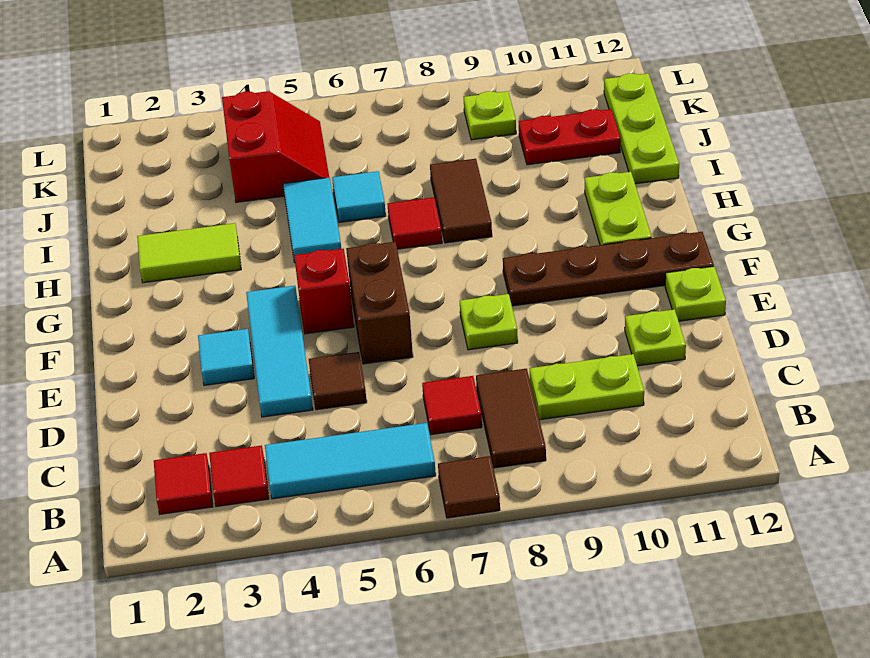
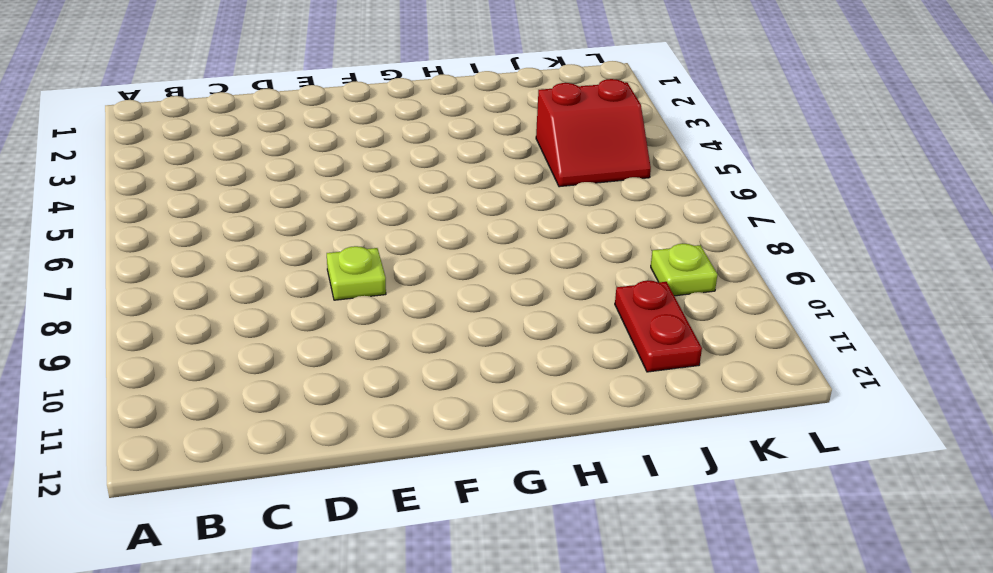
none -> brown tile A7 level 1
none -> red tile B2 level 1
none -> red tile B3 level 1

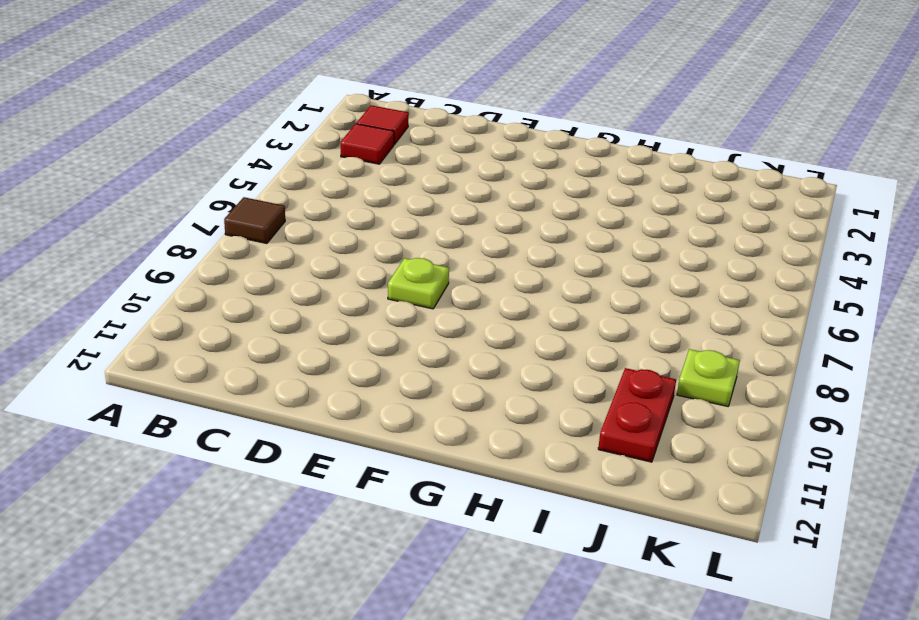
none -> cyan tile B4:B6 level 1
none -> brown tile B8:C8 level 1
none -> red tile C7 level 1

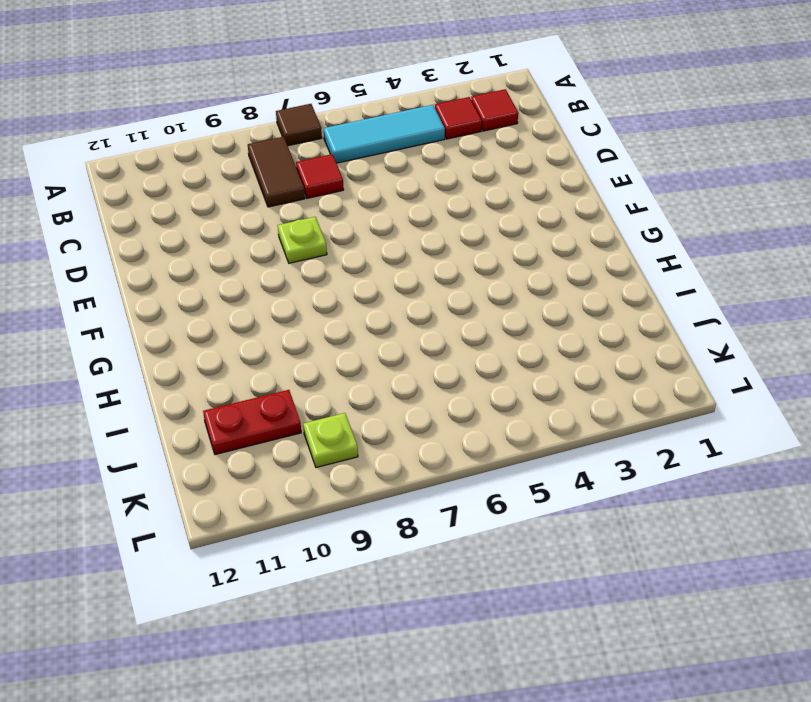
none -> lime plate C9:C10 level 1
none -> cyan tile D4:F4 level 1
none -> brown tile D5 level 1

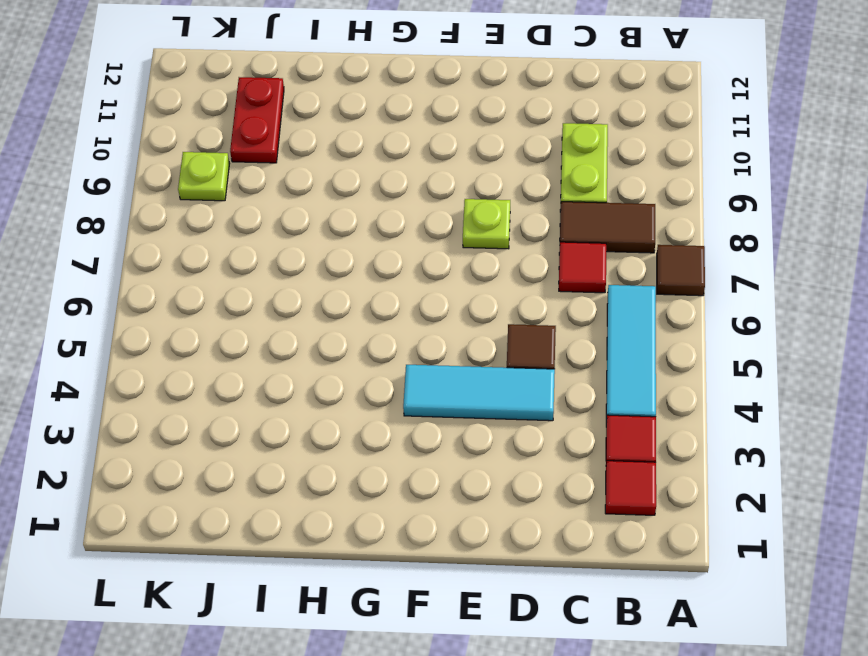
none -> lime plate D11 level 1
none -> cyan tile E3 level 1
none -> brown brick E6:F6 level 1

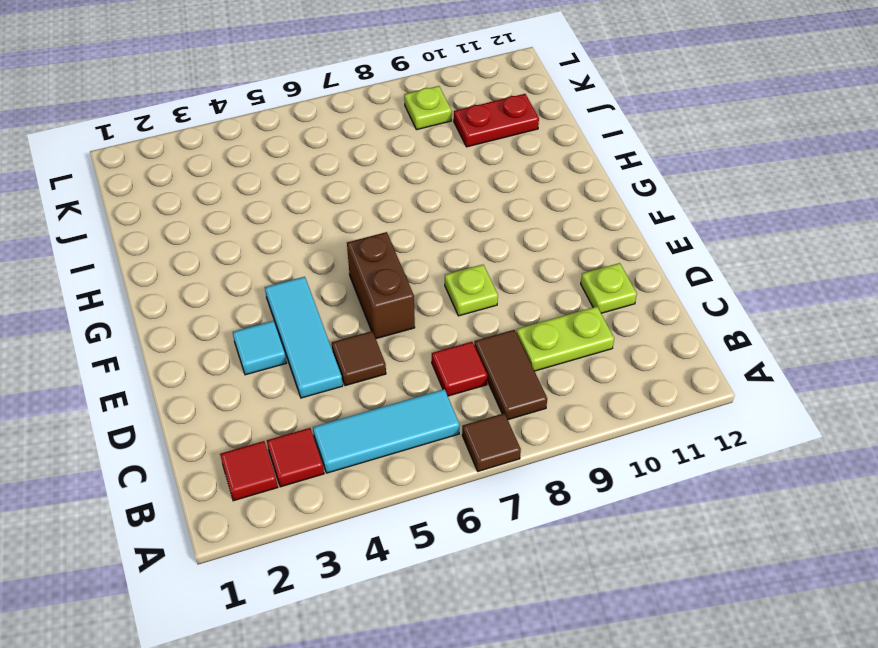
none -> lime plate E12 level 1
none -> red brick F5 level 1
none -> brown plate F9:F12 level 1

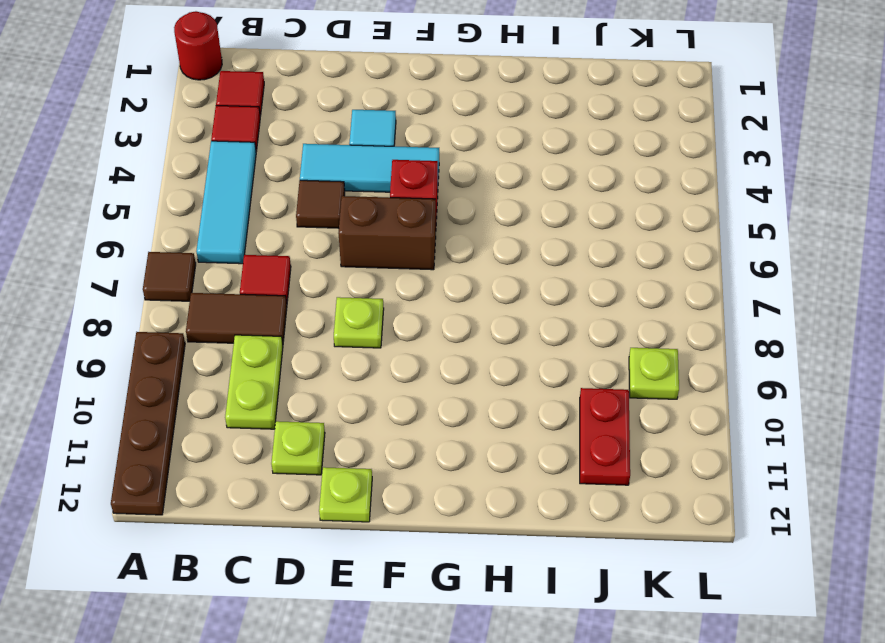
red round brick A1 level 1 -> none
brown plate A9:A12 level 1 -> brown plate F9:F12 level 1
none -> lime plate G11:H11 level 1
none -> lime tile H2:H3 level 1
none -> cyan tile H5:I5 level 1

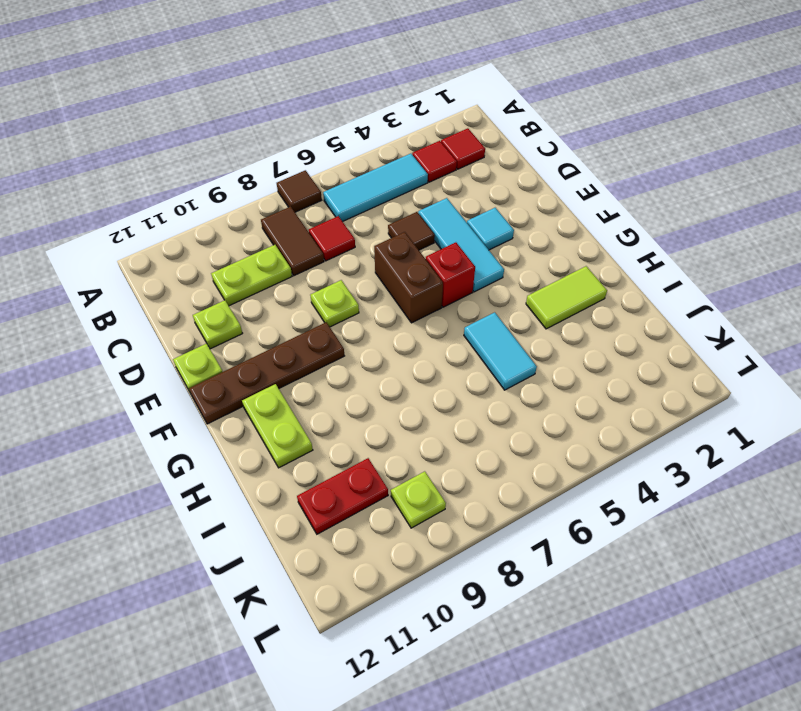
none -> red tile H7 level 1
none -> brown tile H8:I8 level 1
none -> cyan tile I6 level 1

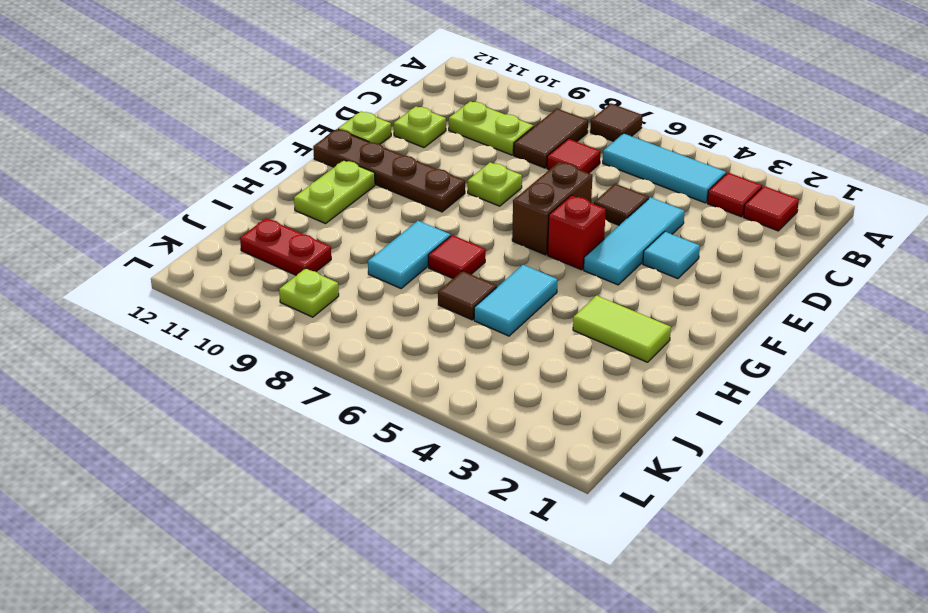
cyan tile H8:I8 level 1 -> brown tile H8:I8 level 1
brown tile I6 level 1 -> cyan tile I6 level 1
none -> lime plate I12:K12 level 1
none -> red slope J4:K5 level 1 top 4

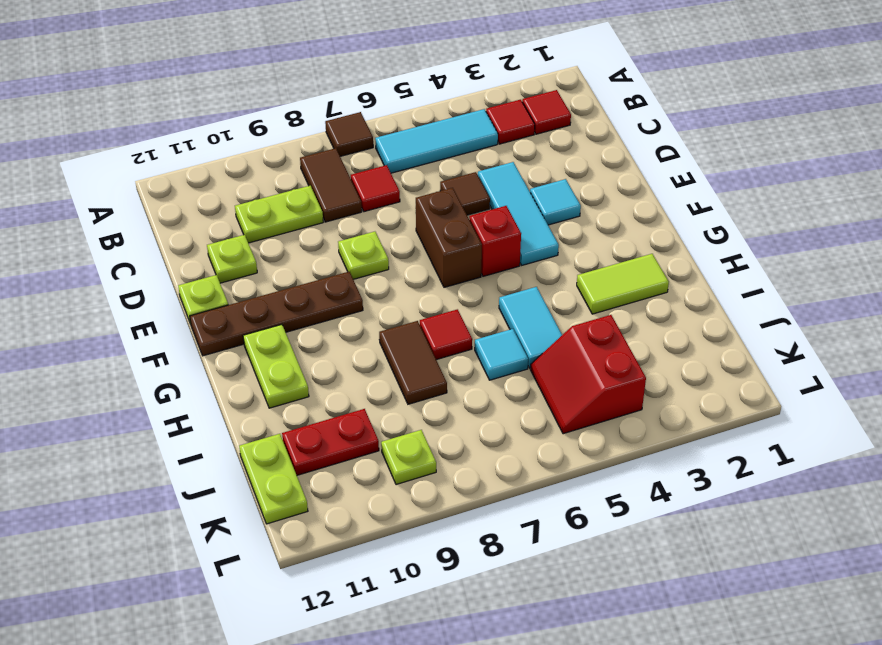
lime plate J12:K12 level 1 -> lime plate I12:K12 level 1

